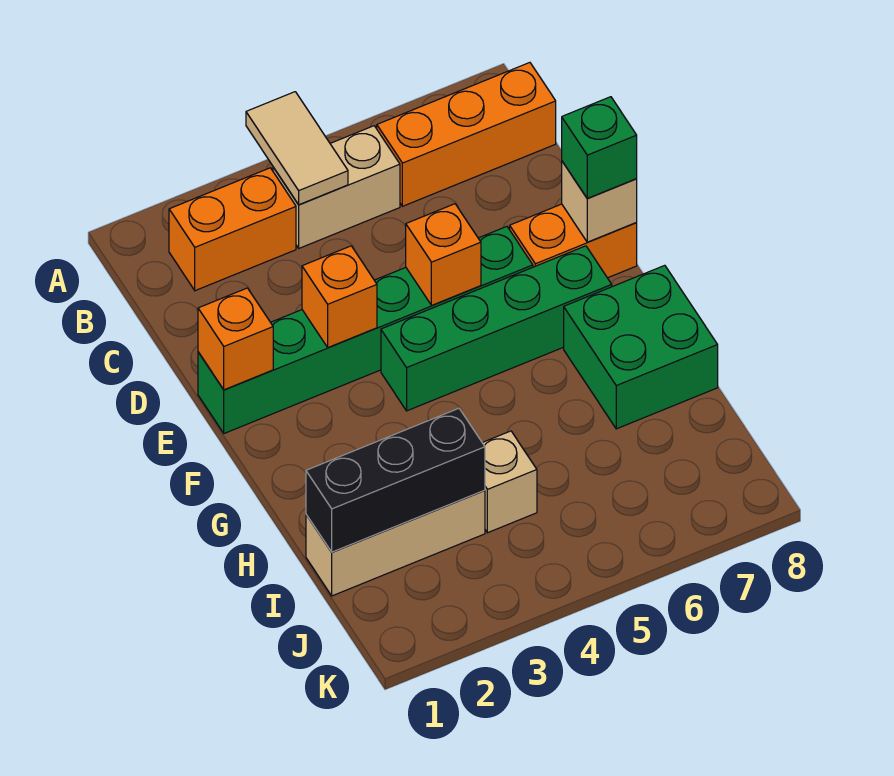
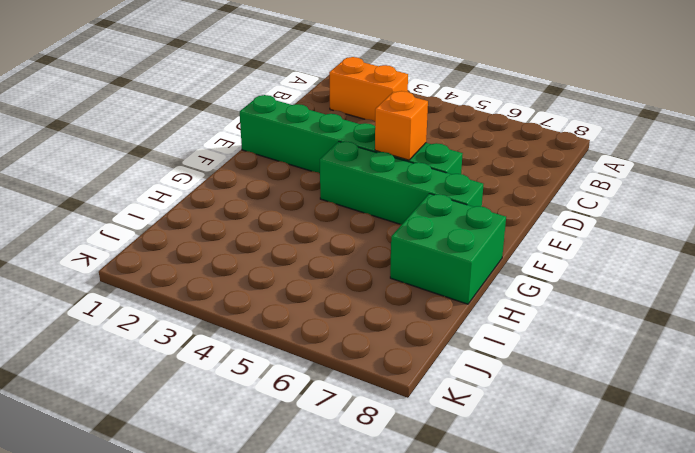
none -> tan brick B4:B5 level 1
none -> orange brick B6:B8 level 1
none -> orange brick E7:E8 level 1

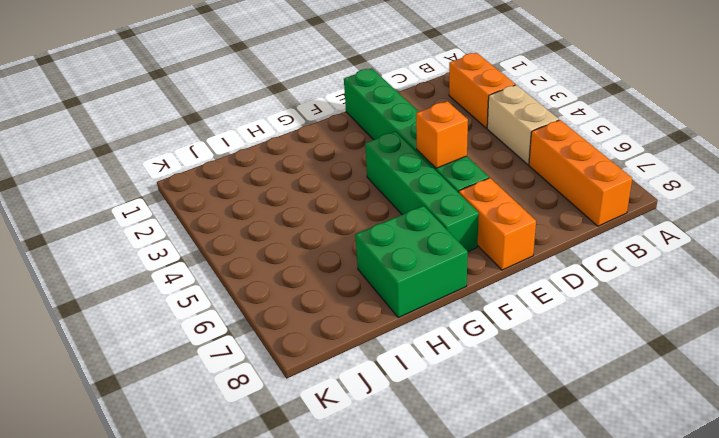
none -> tan brick I1:I3 level 1
none -> tan brick I4 level 1
none -> tan tile A4:B4 level 2

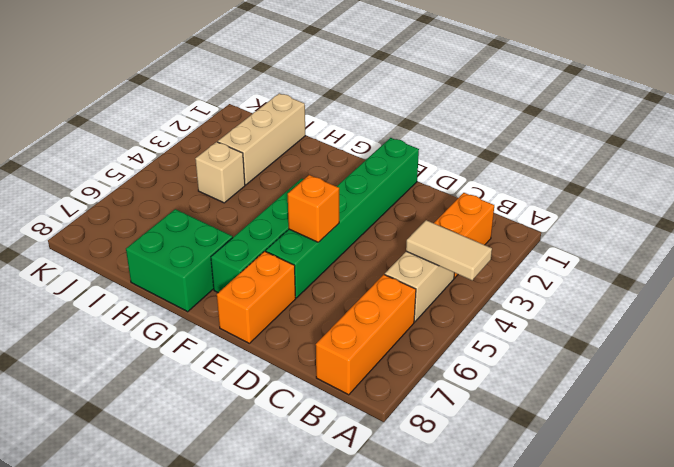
none -> orange brick E1 level 2
none -> orange brick E3 level 2
none -> tan brick E8 level 2

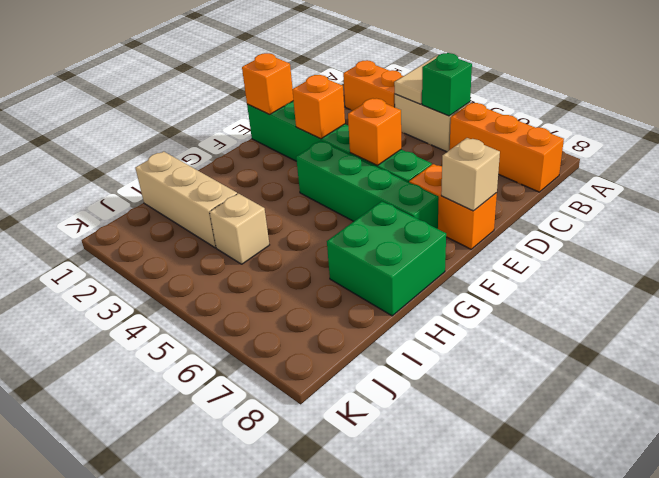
green brick B5 level 2 -> green brick E8 level 3
none -> black brick I1:I3 level 2

